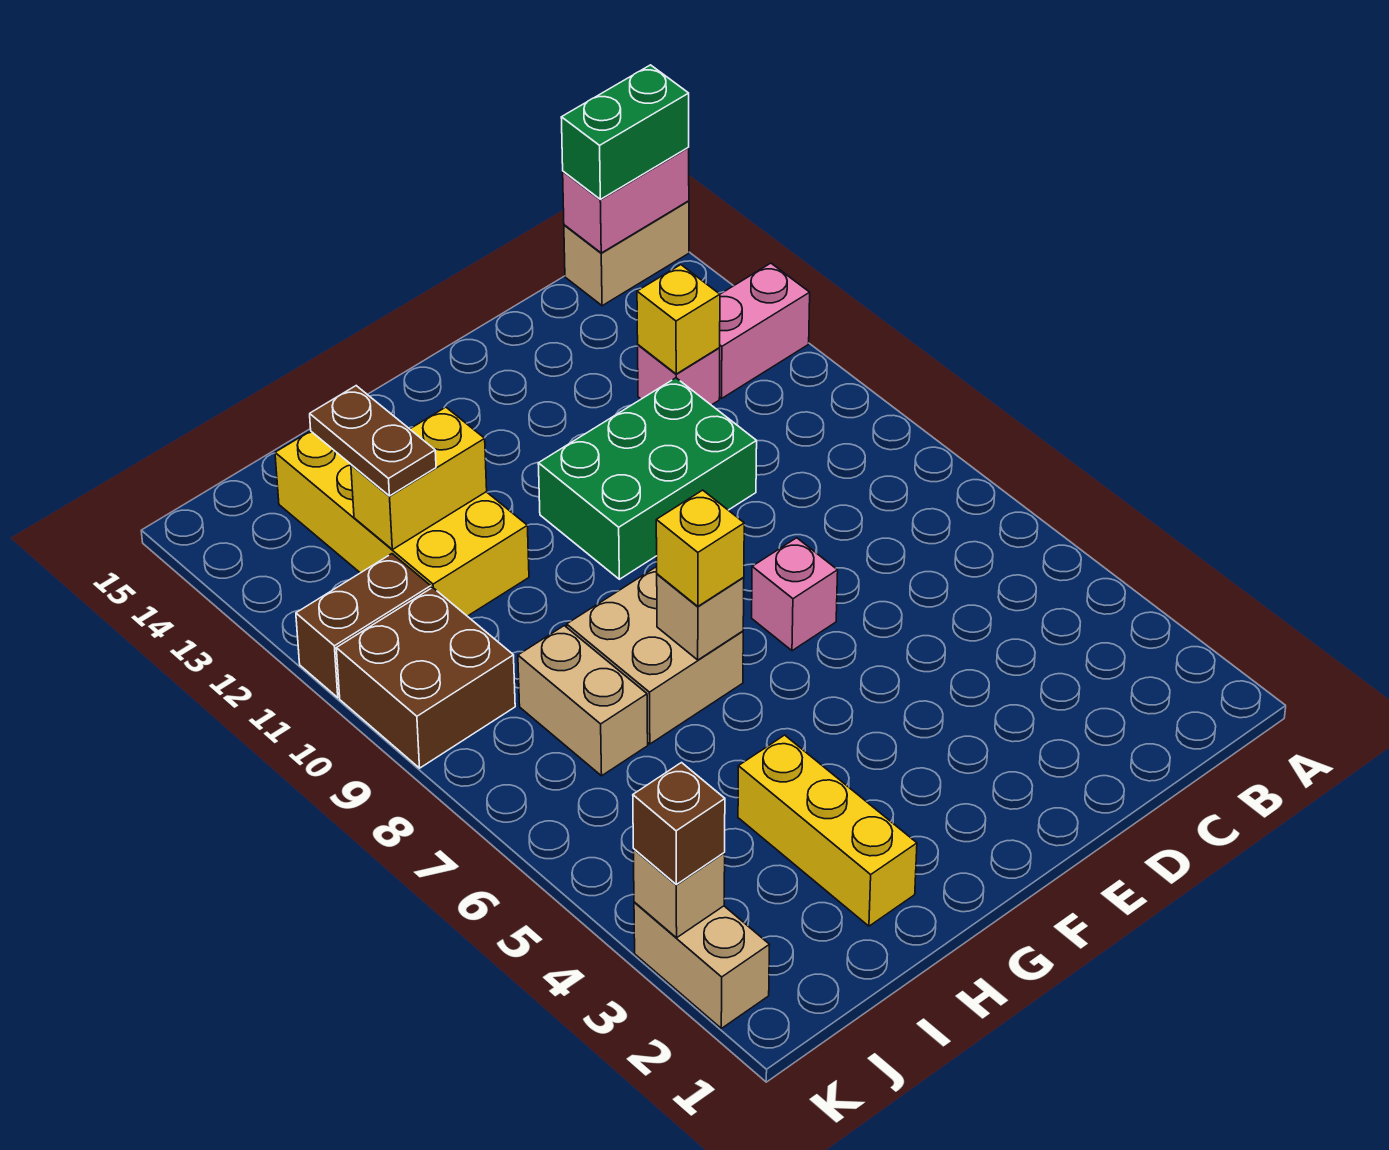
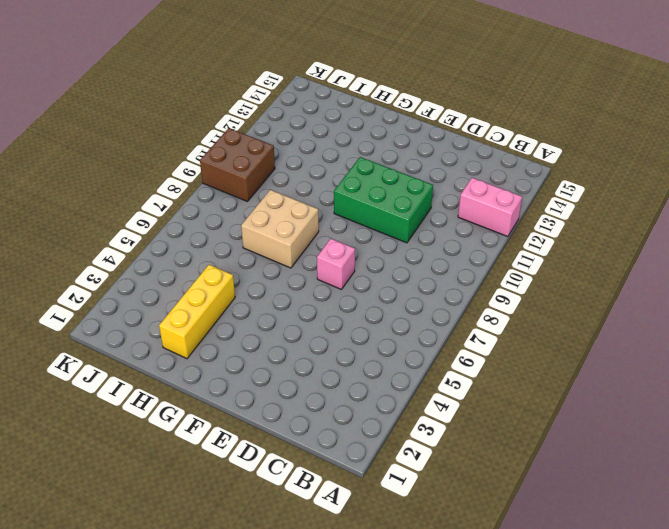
none -> tan brick A15:B15 level 1
none -> pink brick C12 level 1
none -> yellow brick H11:I14 level 1

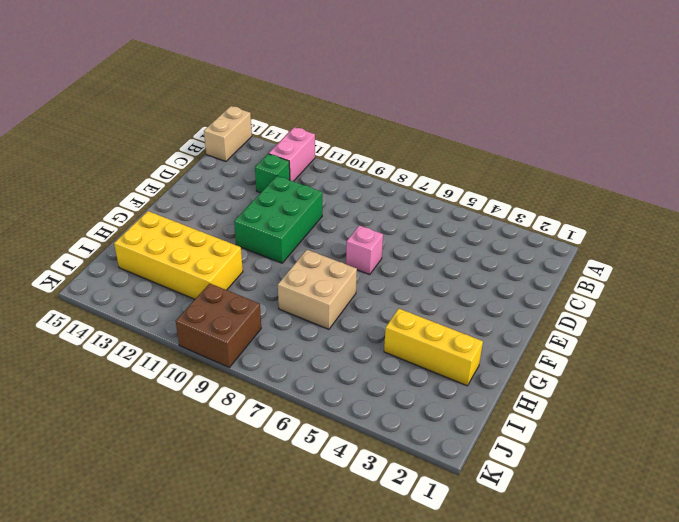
green brick C12 level 1 -> pink brick C12 level 1
none -> tan brick I7:I8 level 1
none -> brown brick J11:K11 level 1
none -> tan brick K2:K3 level 1

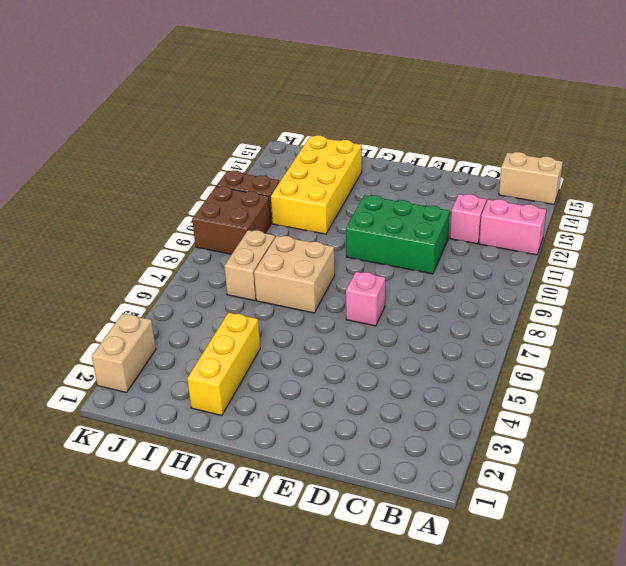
none -> pink brick A15:B15 level 2
none -> yellow brick C12 level 2
none -> tan brick G7 level 2

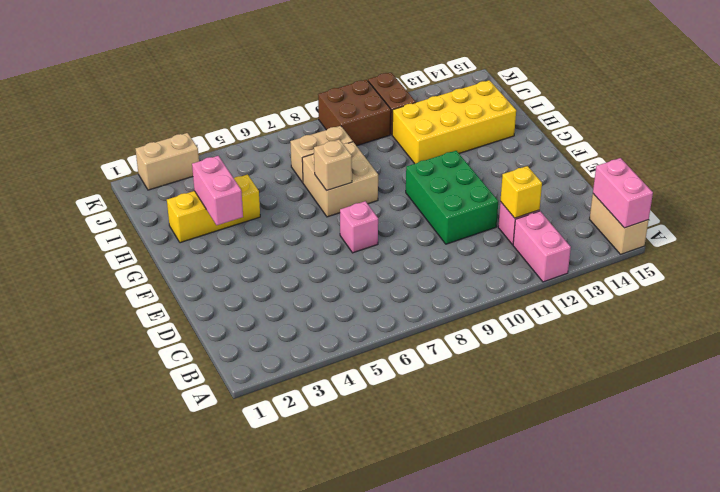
pink brick G3:H3 level 2 -> none
none -> yellow brick H12:I12 level 2
none -> tan brick K3 level 2
none -> green brick A15:B15 level 3

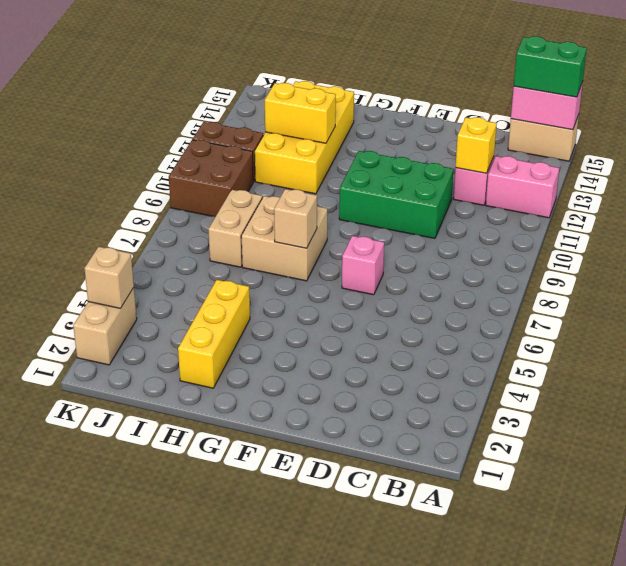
none -> yellow brick G7 level 3
none -> brown plate I12:I13 level 3
none -> brown brick K3 level 3

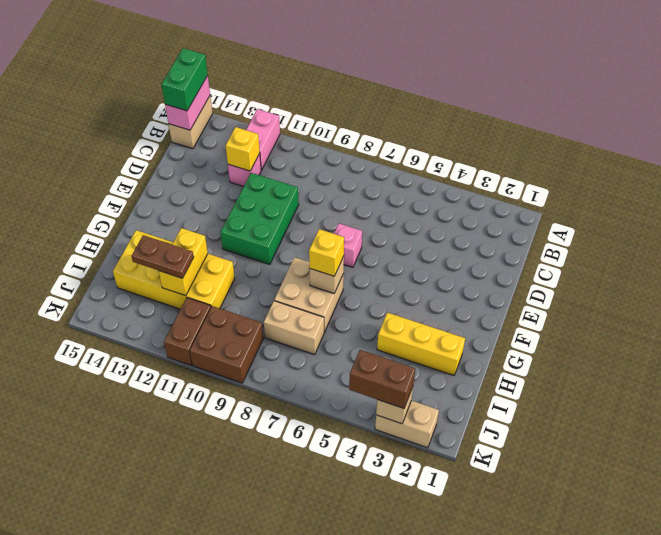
brown brick K3:K4 level 3 -> brown brick K3 level 3

